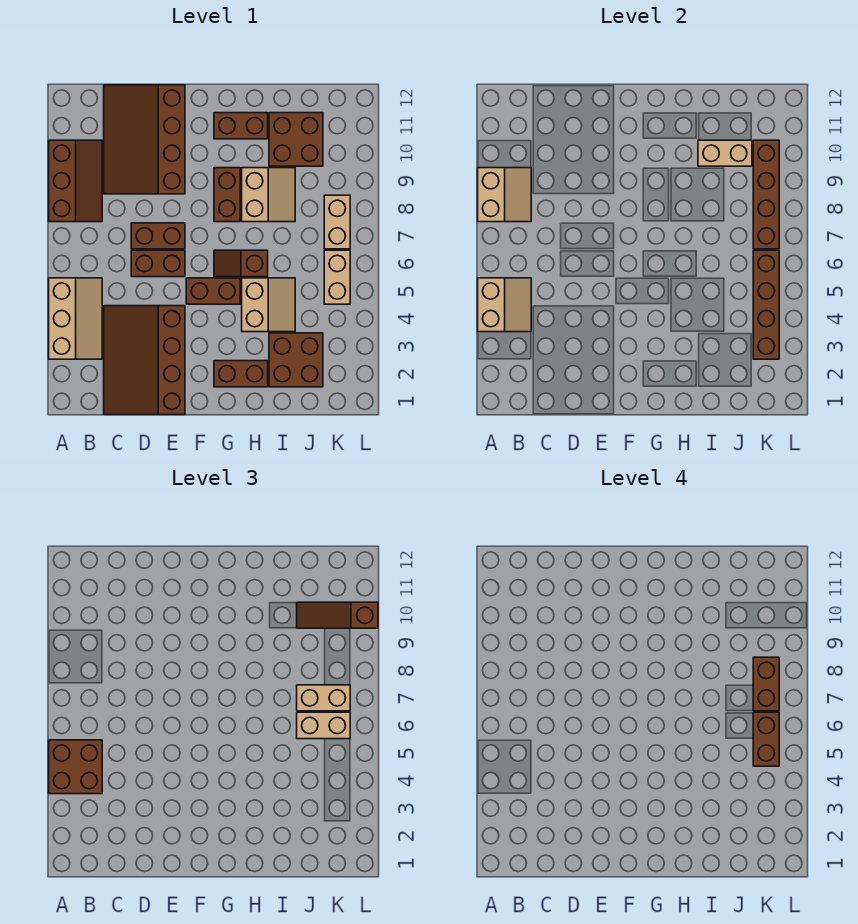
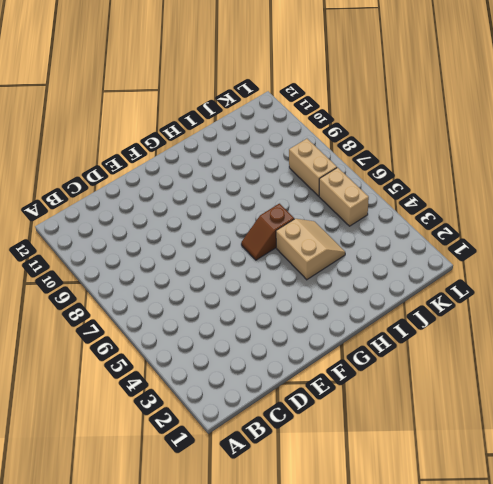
none -> tan slope A3:B5 level 1 top A
none -> brown slope A8:B10 level 1 top A
none -> brown slope C1:E4 level 1 top E

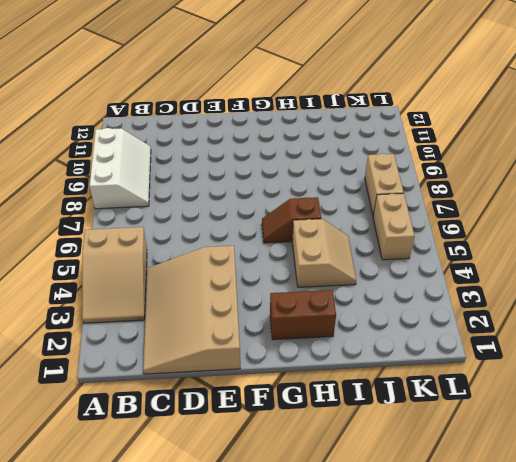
tan slope A3:B5 level 1 top 5 -> tan slope A3:B5 level 1 top A
white slope A8:B10 level 1 top A -> brown slope A8:B10 level 1 top A
tan slope C1:E4 level 1 top E -> brown slope C1:E4 level 1 top E
none -> brown slope C9:E12 level 1 top E
none -> brown brick D6:E6 level 1
none -> brown brick D7:E7 level 1

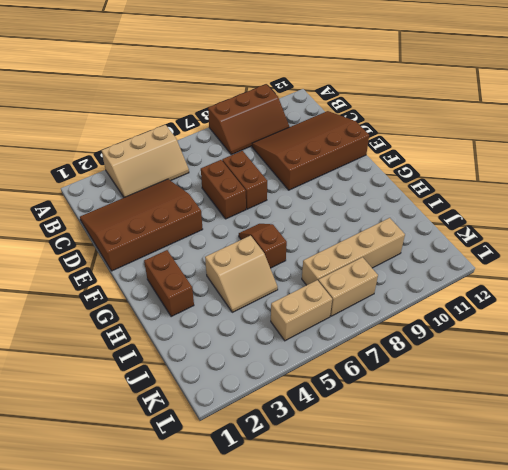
tan brick J7:J10 level 1 -> brown brick I10:J11 level 1
none -> brown brick F5:G5 level 1
none -> brown brick G8:G9 level 1
none -> brown brick G11:H11 level 1

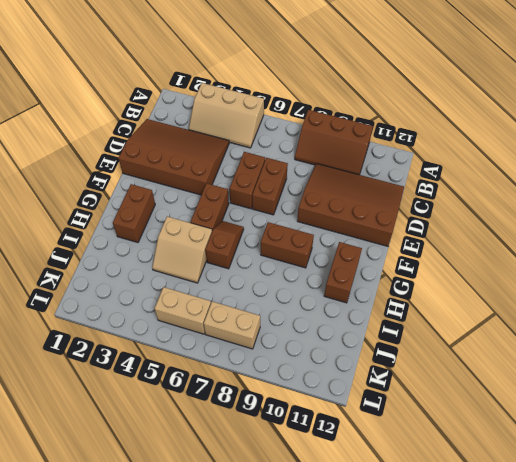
none -> tan slope H8:I9 level 1 top H
none -> brown brick I2:J3 level 1
none -> brown brick I10:J11 level 1

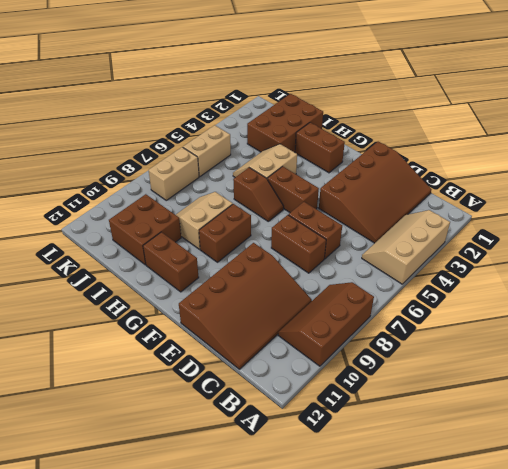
brown brick I1:J3 level 1 -> brown brick I2:J3 level 1
none -> tan slope A4:B5 level 2 top A
none -> tan slope A8:B9 level 2 top A
none -> tan brick I10:J10 level 2

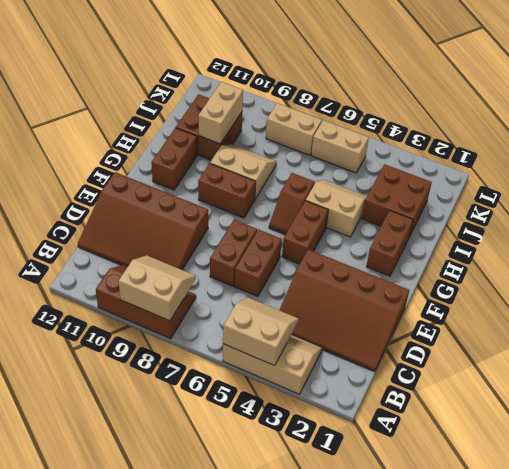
none -> brown brick K3:K6 level 2
none -> brown brick K7:K10 level 2
none -> brown brick A4:B5 level 3

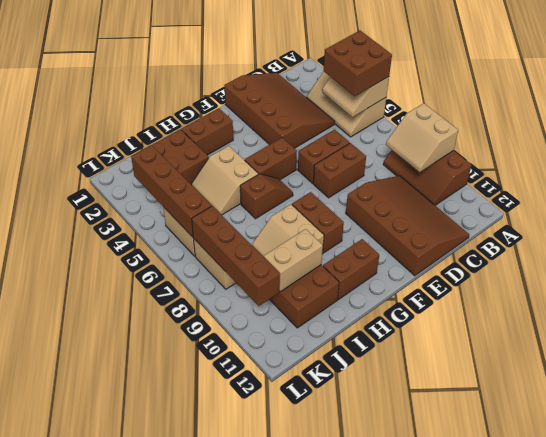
none -> tan brick J6:K6 level 3
none -> tan brick J7:K7 level 3
none -> brown slope J10:L10 level 3 top L

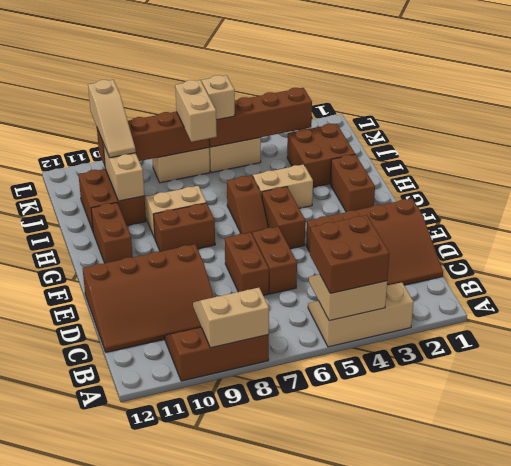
tan slope J10:L10 level 3 top L -> brown slope J10:L10 level 3 top L
tan brick K6 level 3 -> tan brick J6:K6 level 3
none -> brown brick K5:K6 level 4
none -> brown brick K7:K8 level 4

